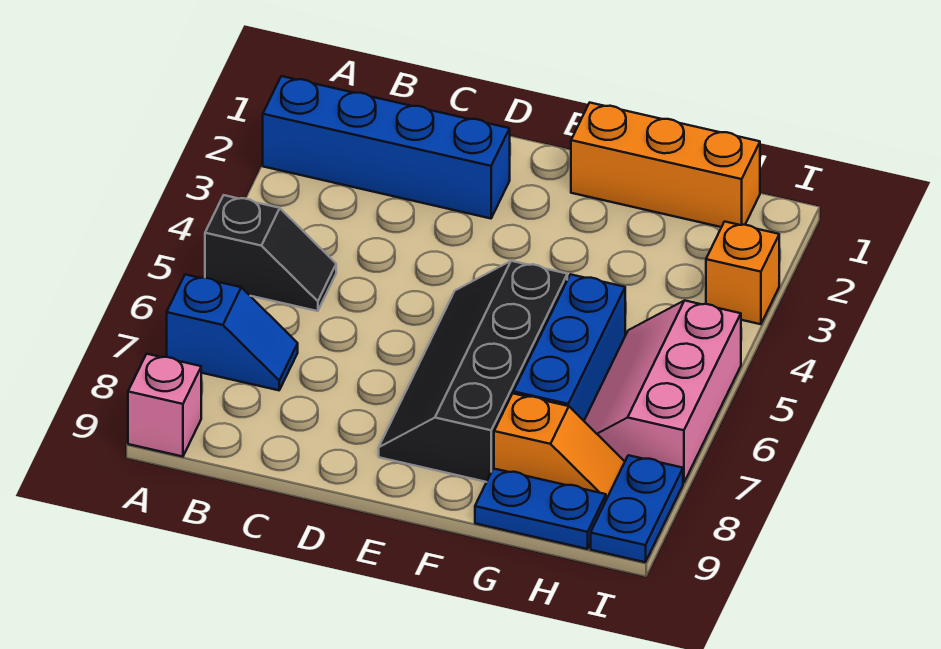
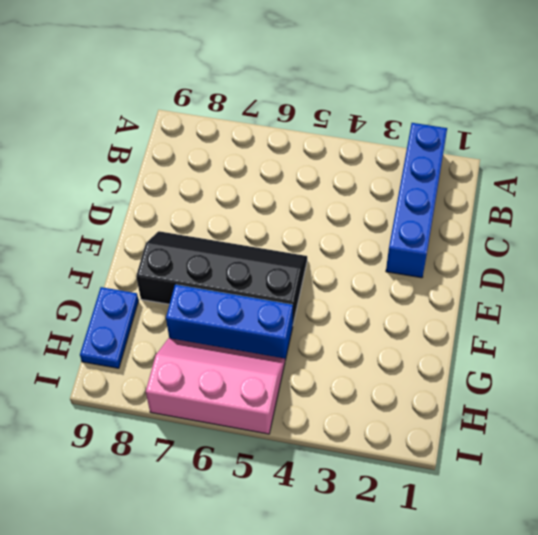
none -> black slope A5:B5 level 1 top A
none -> blue slope A7:B7 level 1 top A
none -> pink brick A9 level 1

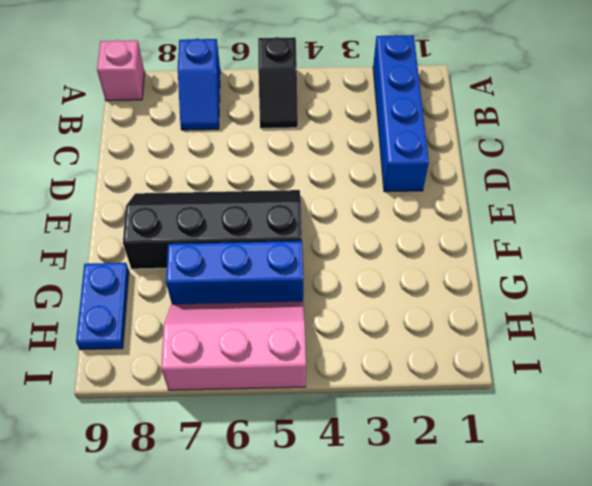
none -> orange brick F1:H1 level 1
none -> orange slope G8:H8 level 1 top G
none -> orange brick I3 level 1

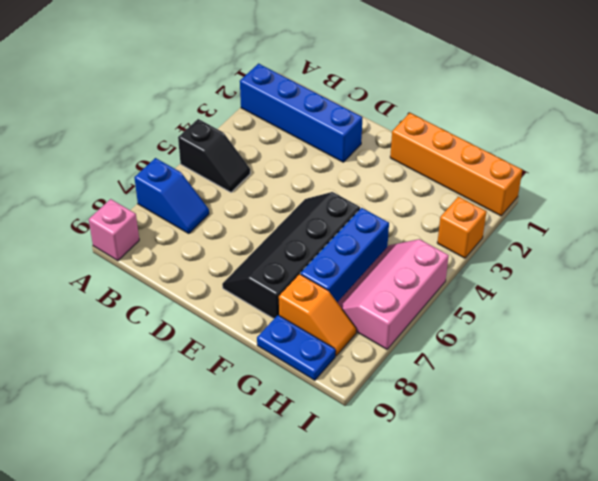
orange brick F1:I1 level 1 -> orange brick F1:H1 level 1
none -> blue plate I8:I9 level 1

